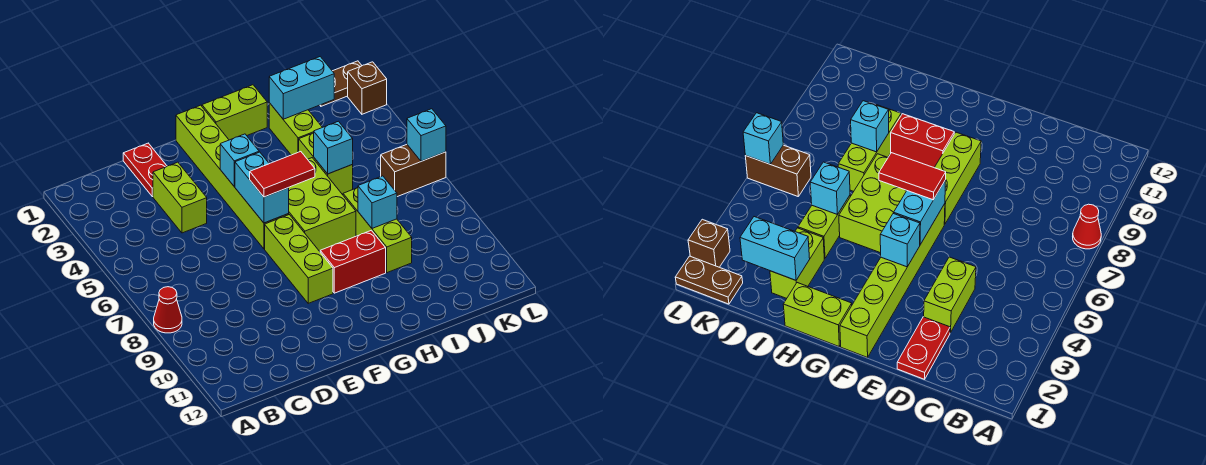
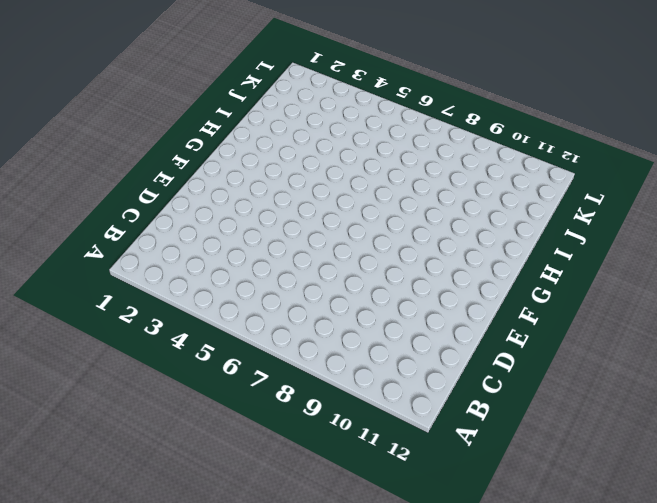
none -> red cone A8 level 1
none -> red plate D1:D2 level 1
none -> lime brick D3:D4 level 1

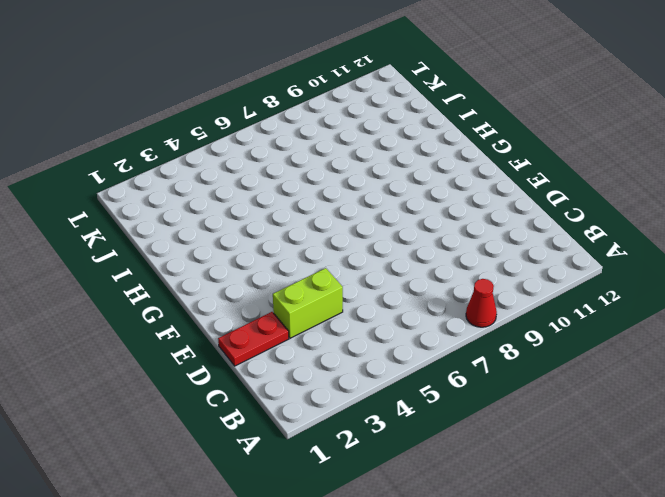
none -> lime brick F1:F6 level 1
none -> lime brick F7:F9 level 1
none -> lime brick G1:H1 level 1

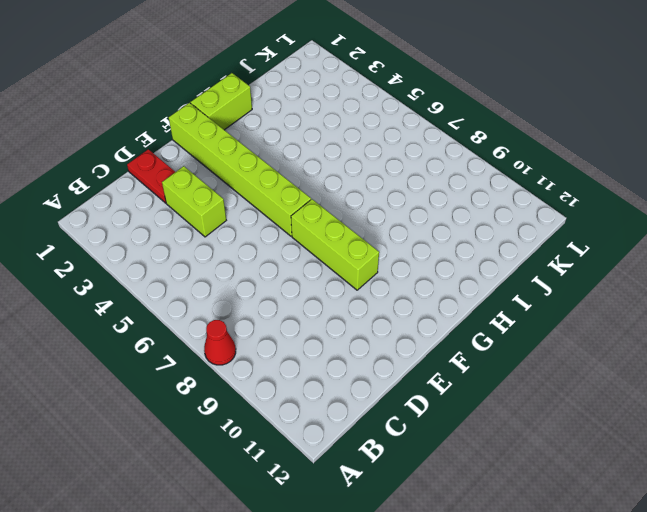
none -> lime brick G5:H7 level 1
none -> red brick G9:H9 level 1
none -> lime brick I2:I3 level 1

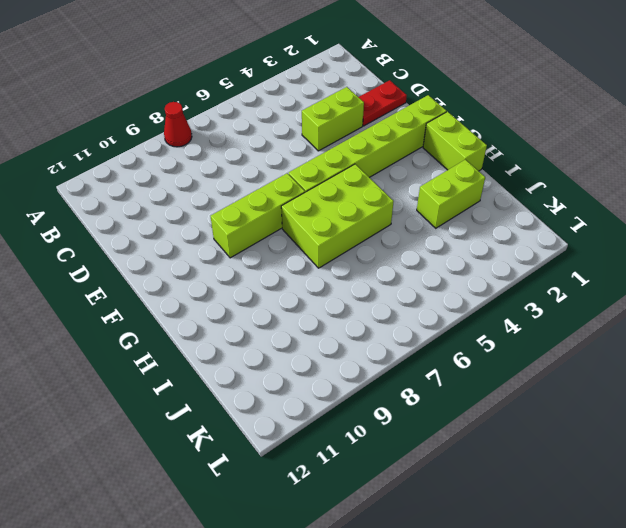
none -> red brick G9:H9 level 1
none -> lime brick I4:I5 level 1
none -> lime brick I7:I9 level 1

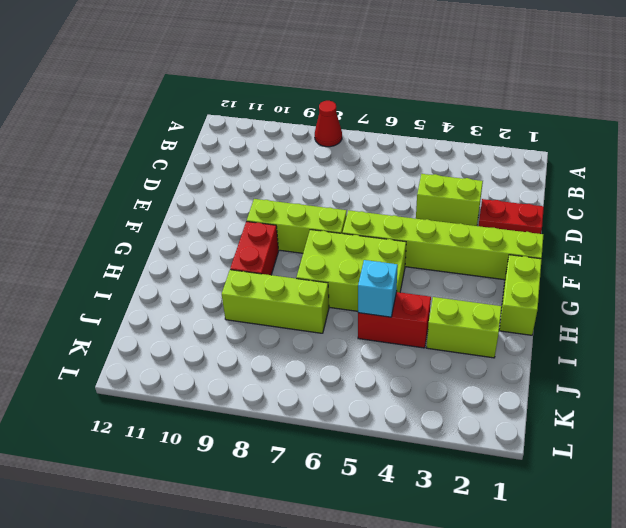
red brick I4:I5 level 1 -> lime brick I4:I5 level 1
none -> brown plate K1:L1 level 1
none -> brown brick K6:L6 level 1
none -> brown brick L2 level 1

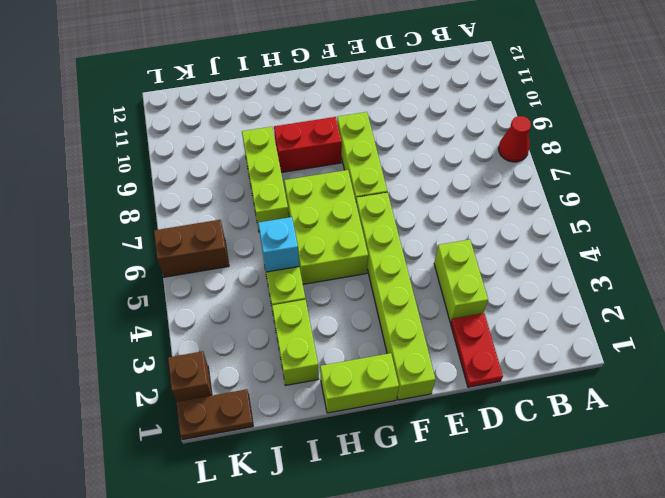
none -> cyan brick F4 level 2
none -> cyan brick F5:F6 level 2
none -> cyan brick I2:J2 level 2

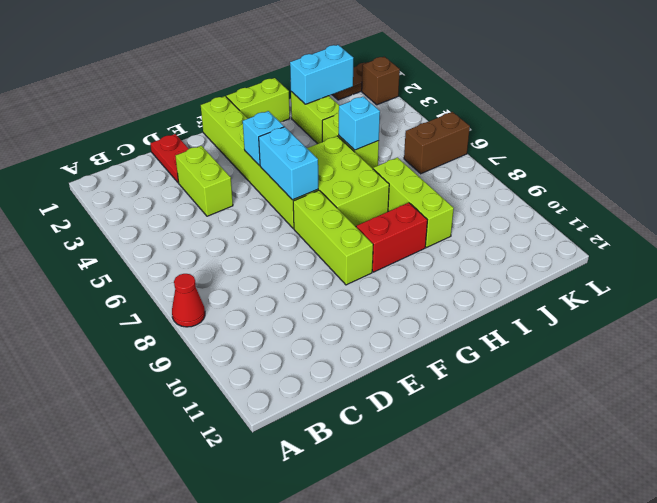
none -> cyan brick I8 level 2
none -> cyan brick L6 level 2
none -> red tile F6:G6 level 3

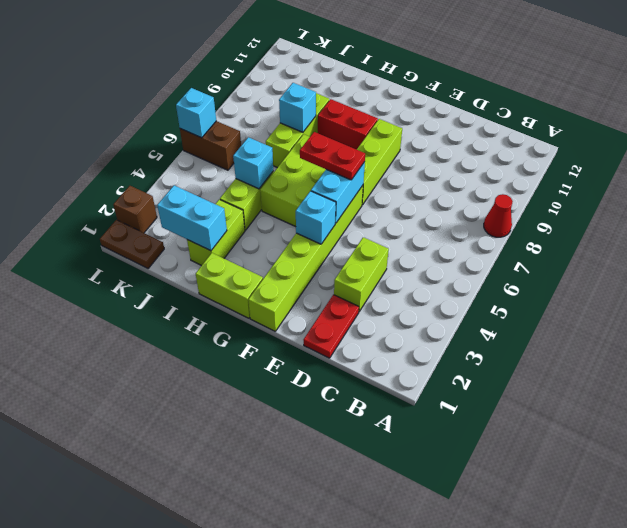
red plate F6:G6 level 3 -> red tile F6:G6 level 3

